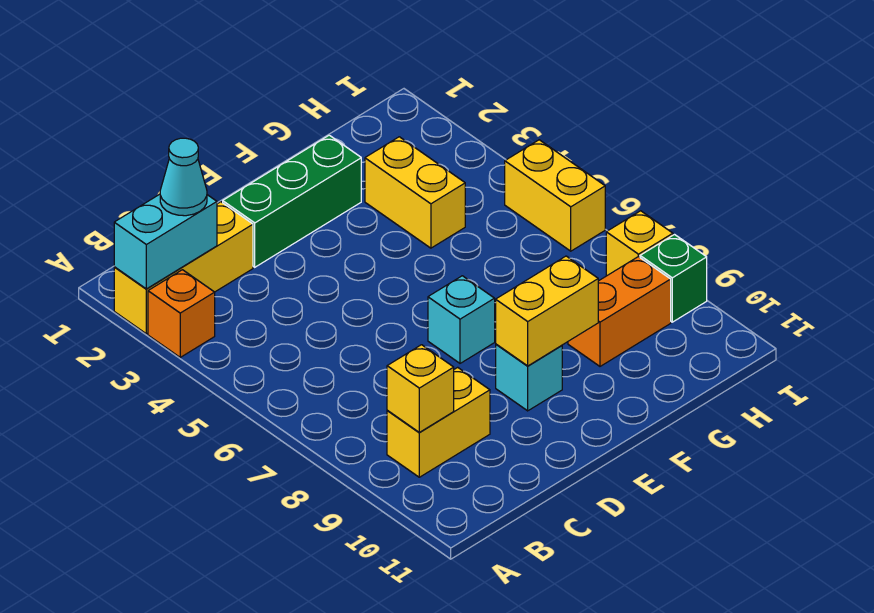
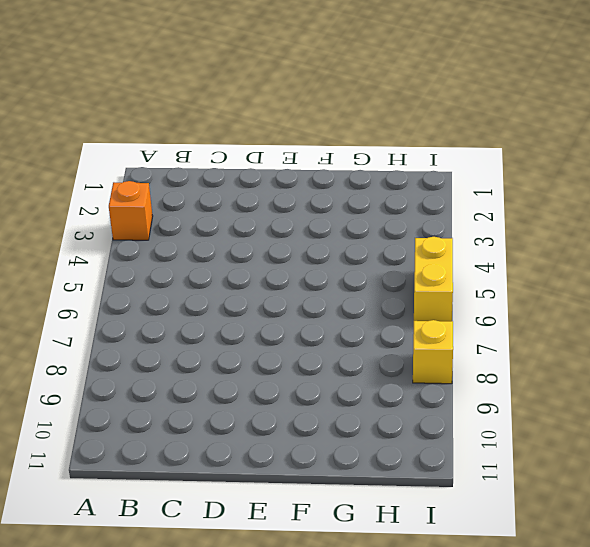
none -> yellow brick A2:C2 level 1
none -> yellow brick B9:C9 level 1
none -> green brick D2:F2 level 1

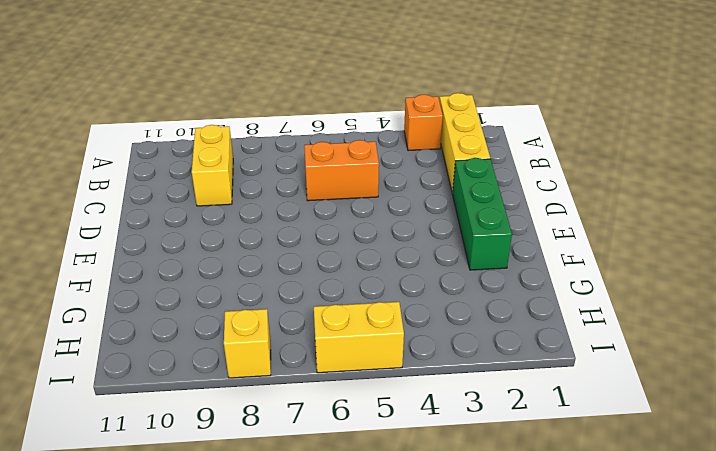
orange brick C5:C6 level 1 -> orange brick G9:H9 level 1
none -> cyan brick E7 level 1
none -> cyan brick E9 level 1
none -> yellow brick G3:G4 level 1

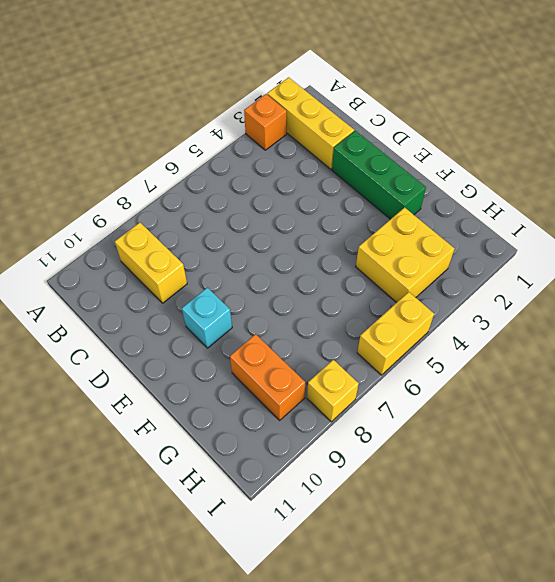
yellow brick G3:H4 level 1 -> yellow brick G3:G4 level 1
none -> cyan brick E7 level 1
none -> green brick I9 level 1
none -> cyan brick A2:B2 level 2

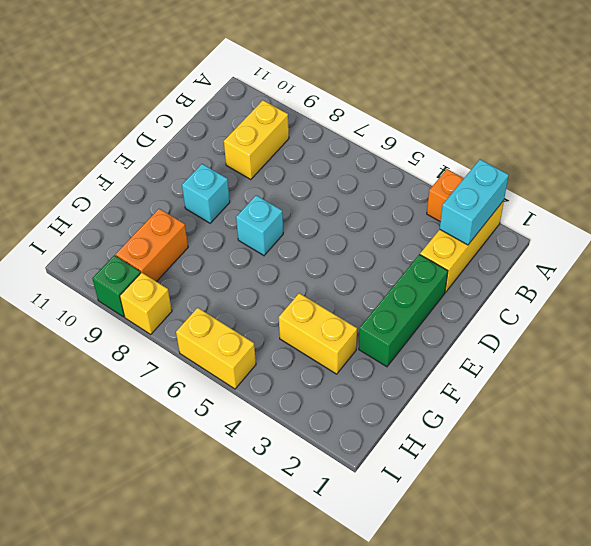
none -> yellow brick B9 level 2
none -> yellow brick E9:F9 level 2
none -> cyan cone B2 level 3

